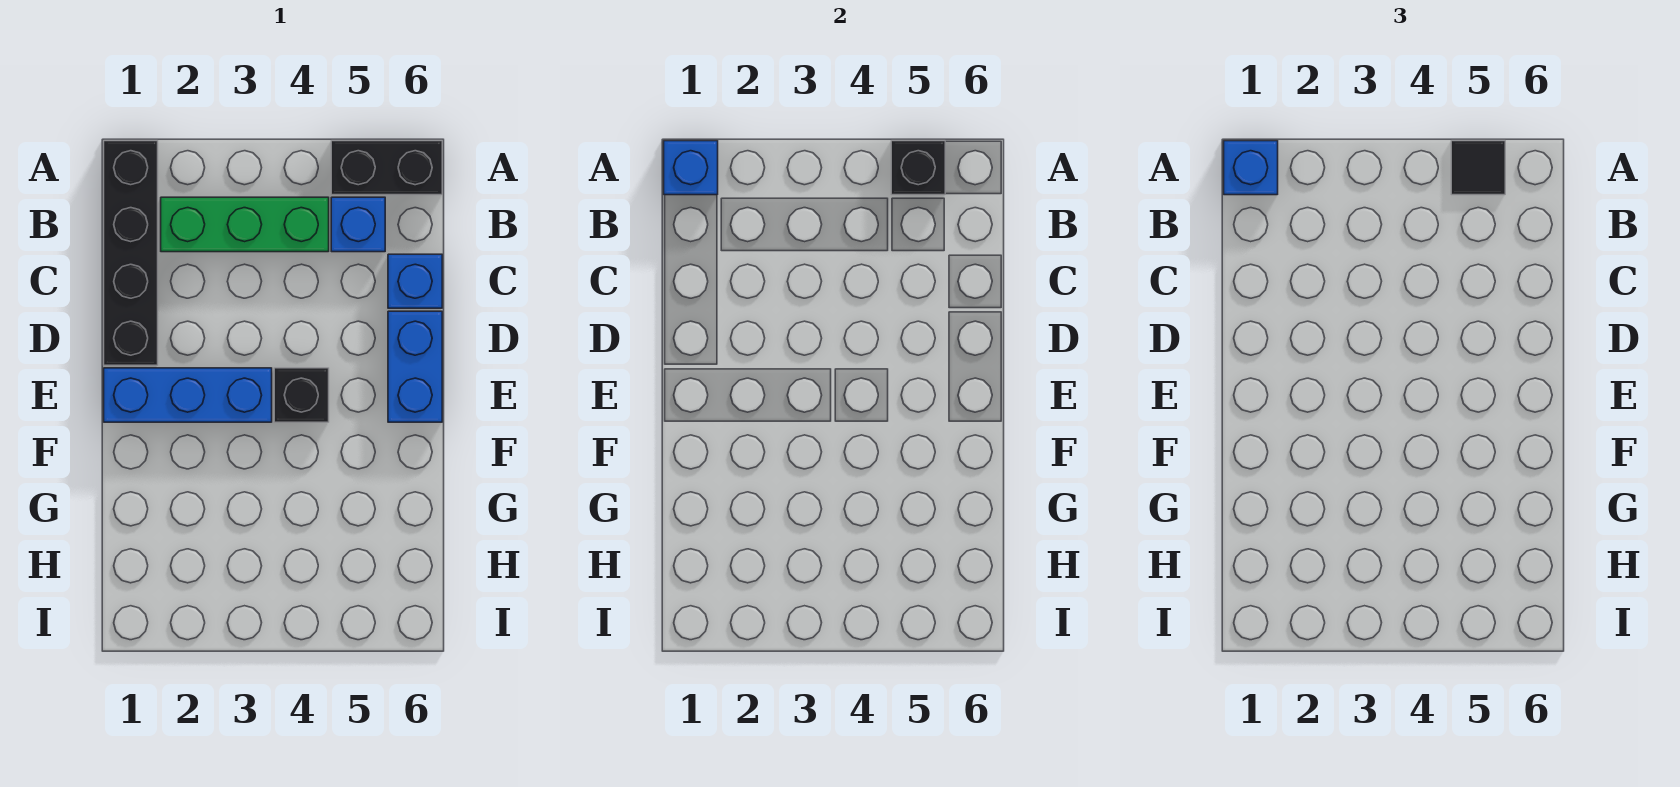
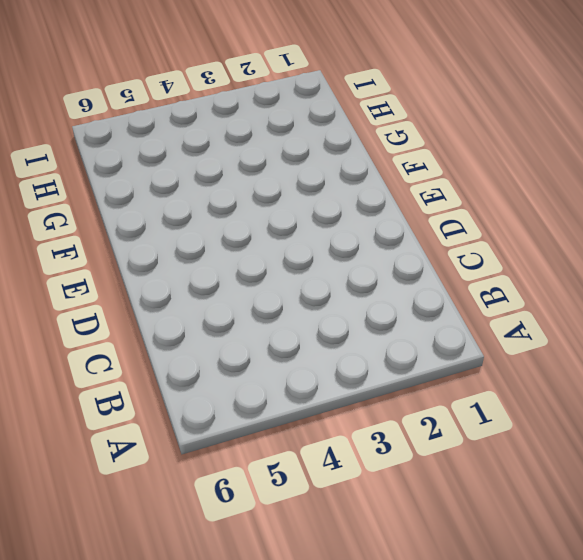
none -> black brick A1:D1 level 1
none -> black brick A5:A6 level 1
none -> green brick B2:B4 level 1

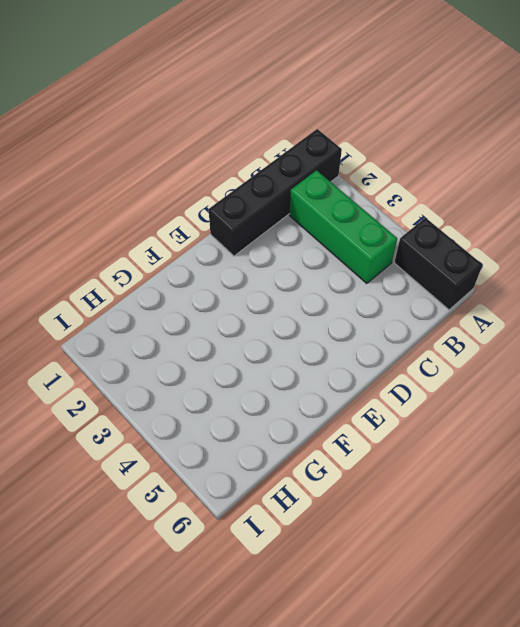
none -> blue brick B5 level 1
none -> blue brick C6 level 1
none -> blue brick D6:E6 level 1

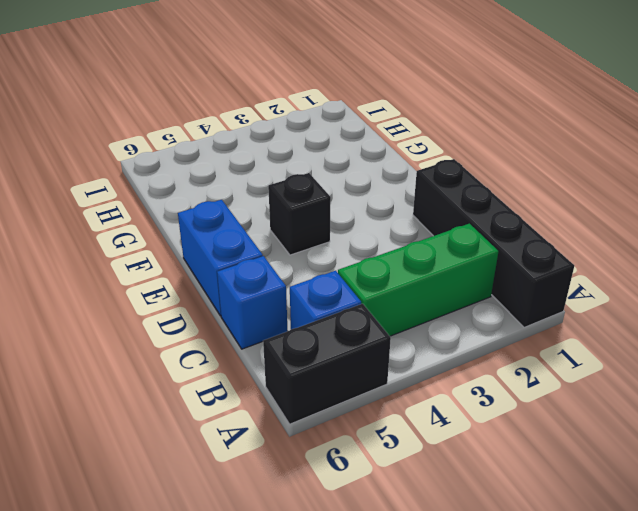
none -> blue brick E1:E3 level 1
none -> blue brick A1 level 2
none -> black brick A5 level 2

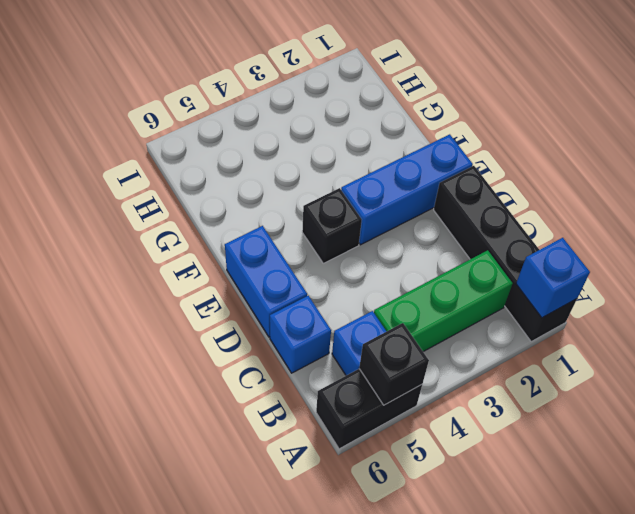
none -> blue brick A1 level 3
none -> black tile A5 level 3

